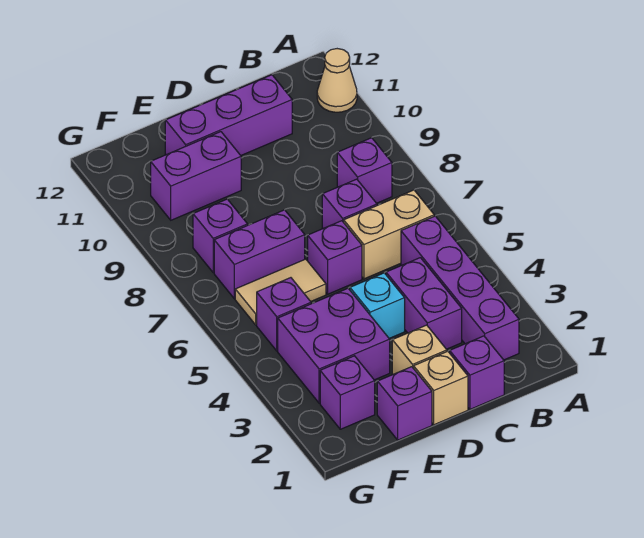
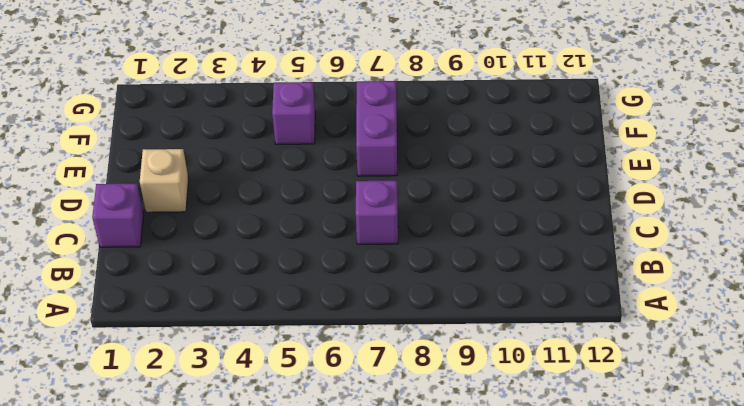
none -> tan cone A11 level 1
none -> purple brick B2:B5 level 1
none -> tan brick B6:C6 level 1

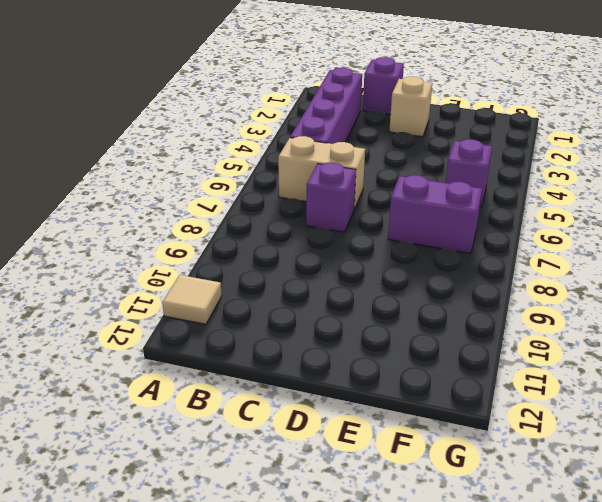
tan tile A11 level 1 -> tan cone A11 level 1
none -> purple brick B8 level 1
none -> purple brick C3:C4 level 1
none -> purple brick C11:E11 level 1

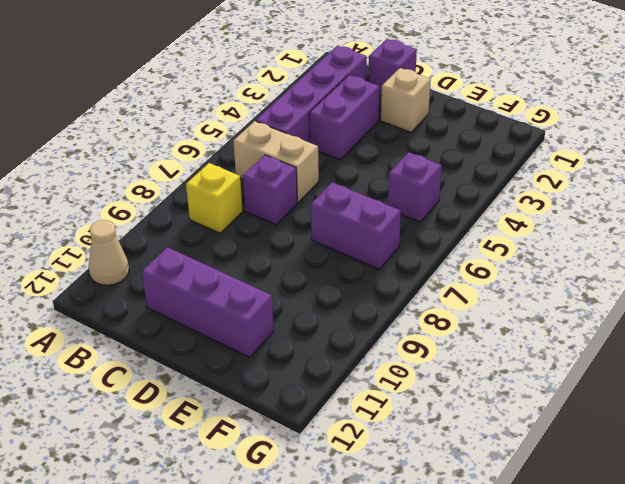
yellow brick B8 level 1 -> purple brick B8 level 1
none -> tan brick D1 level 1
none -> cyan brick D4 level 1
none -> purple brick D6 level 1

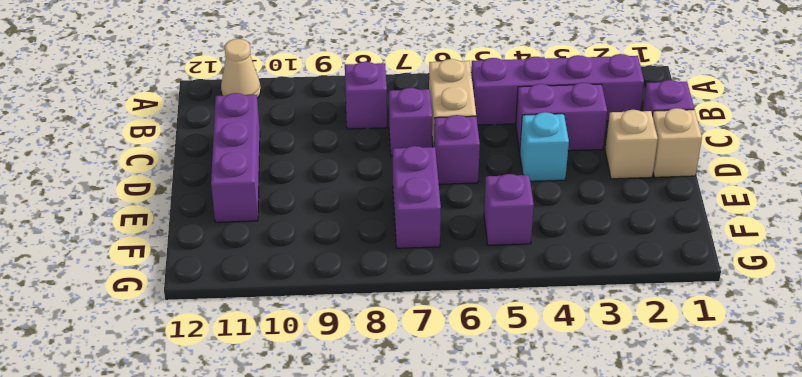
none -> purple brick E1 level 1
none -> purple brick E3:F4 level 1
none -> tan tile E6:F6 level 1

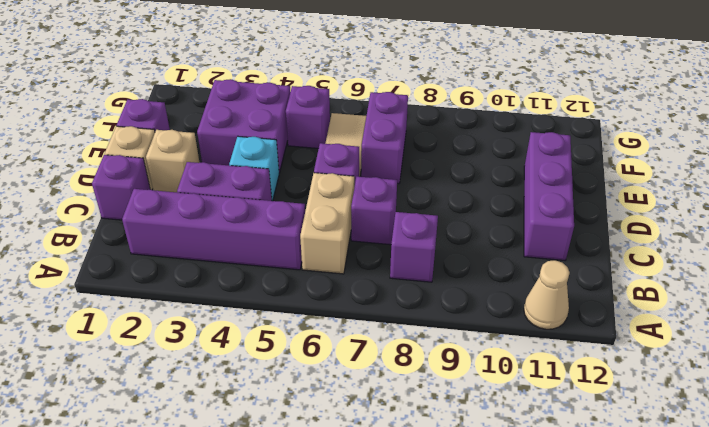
none -> purple brick E10:F10 level 1
none -> purple brick F2 level 1
none -> purple brick F8 level 1

